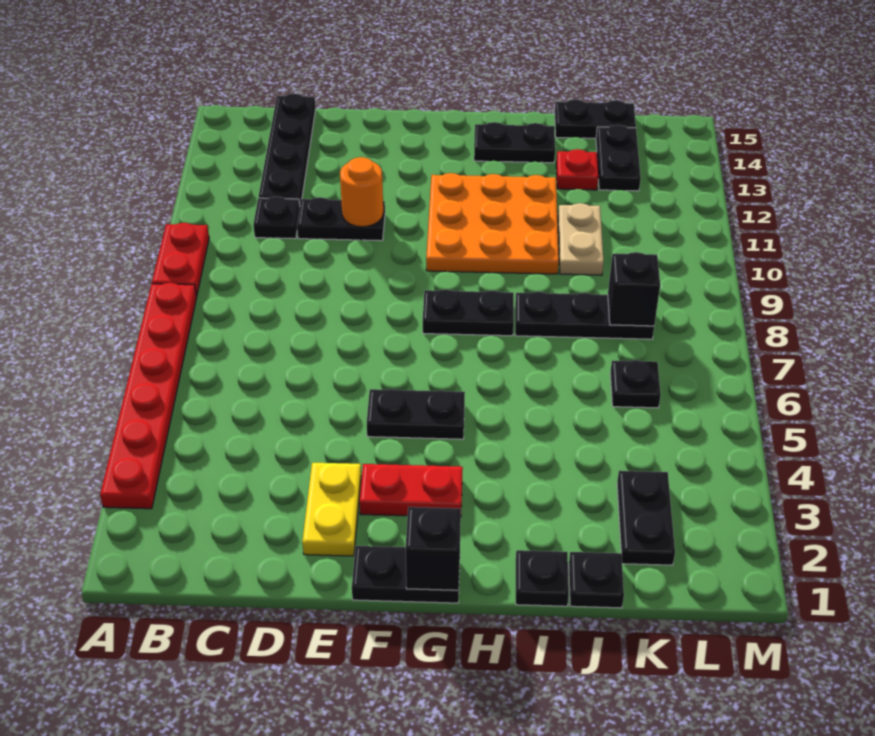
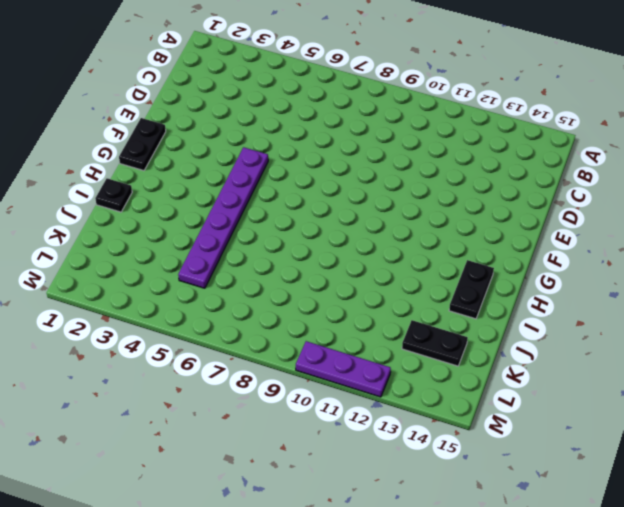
purple plate F5:K5 level 1 -> black plate F5:G5 level 1
purple plate M10:M12 level 1 -> none
none -> red plate A3:A8 level 1
none -> red plate A9:A10 level 1
none -> black plate C11 level 1

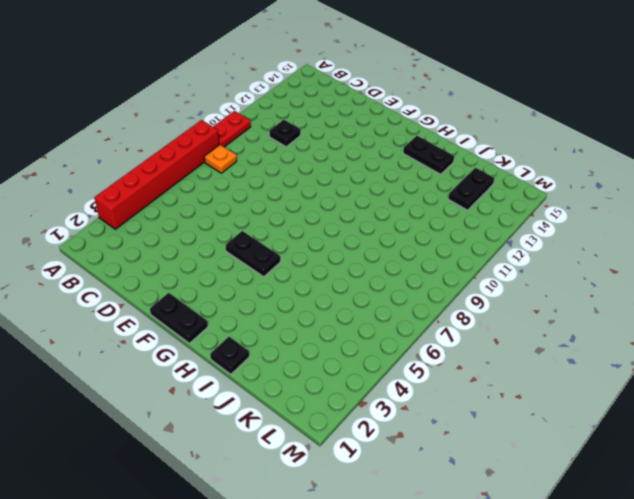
red brick A3:A8 level 1 -> red plate A3:A8 level 1
orange plate B8 level 1 -> none
none -> black plate C12:C15 level 1
none -> black plate D11:E11 level 1
none -> yellow plate E2:E3 level 1

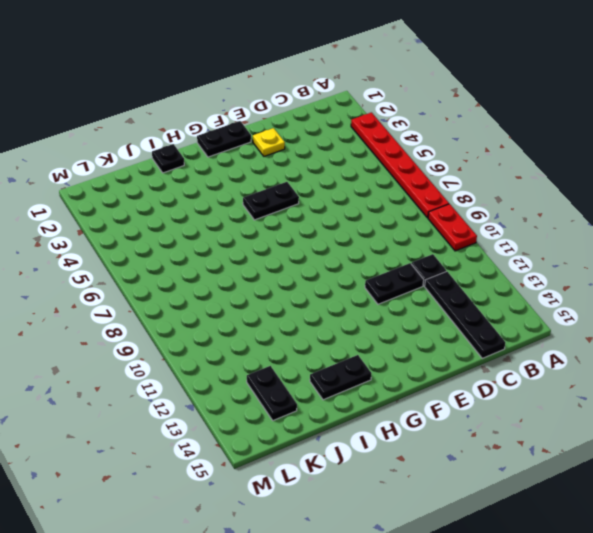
yellow plate E2 level 1 -> yellow plate E2:E3 level 1
none -> red plate F3:G3 level 1
none -> black plate G8:H8 level 1
none -> orange plate G10:I12 level 1

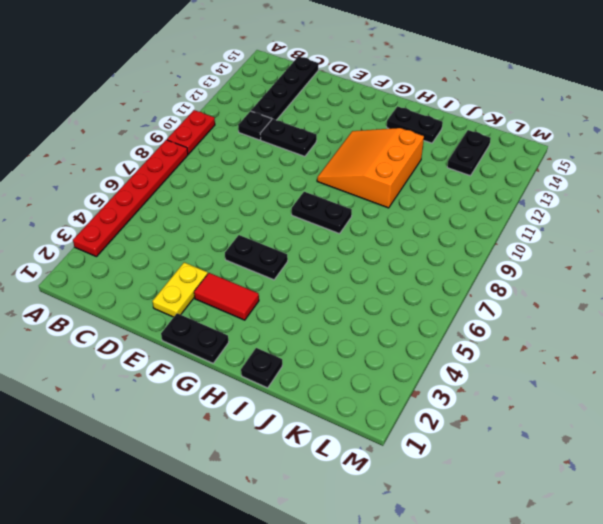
red tile F3:G3 level 1 -> red plate F3:G3 level 1
orange slope G10:I12 level 1 top I -> orange plate G10:I12 level 1
none -> black plate I8:K8 level 1
none -> black plate J1 level 1
none -> tan plate J10:J11 level 1

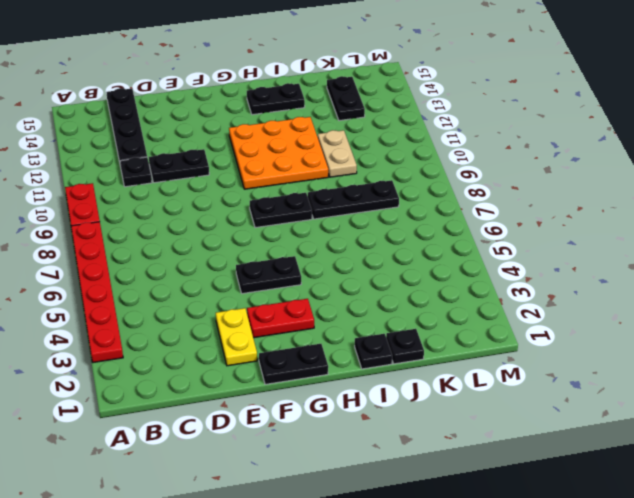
none -> red plate J13 level 1
none -> black plate J15:K15 level 1
none -> black plate K2:K3 level 1

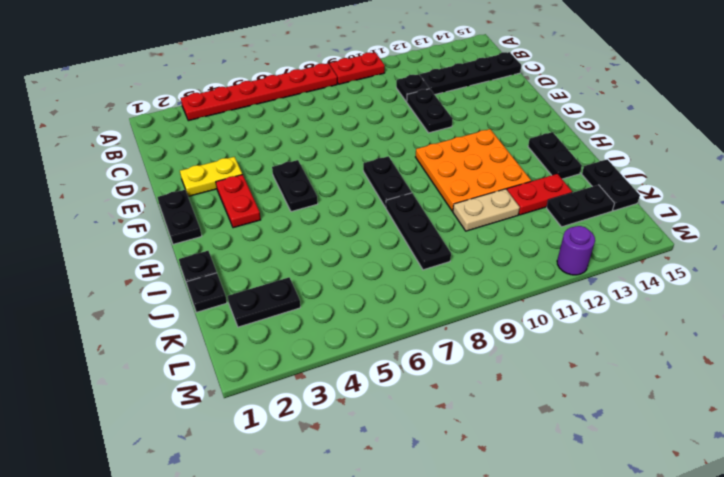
red plate J12:J13 level 1 -> red plate J13 level 1
purple round brick M12 level 1 -> none
none -> black plate K6 level 1
none -> orange round brick E11 level 2
none -> black brick G1 level 2

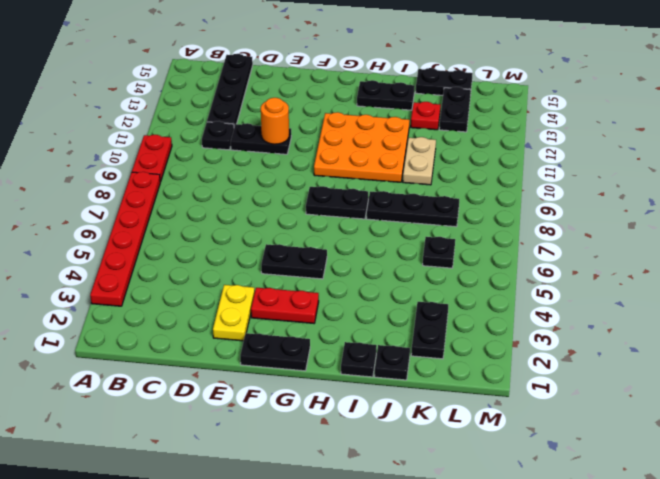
none -> black brick G1 level 2
none -> black brick K8 level 2

